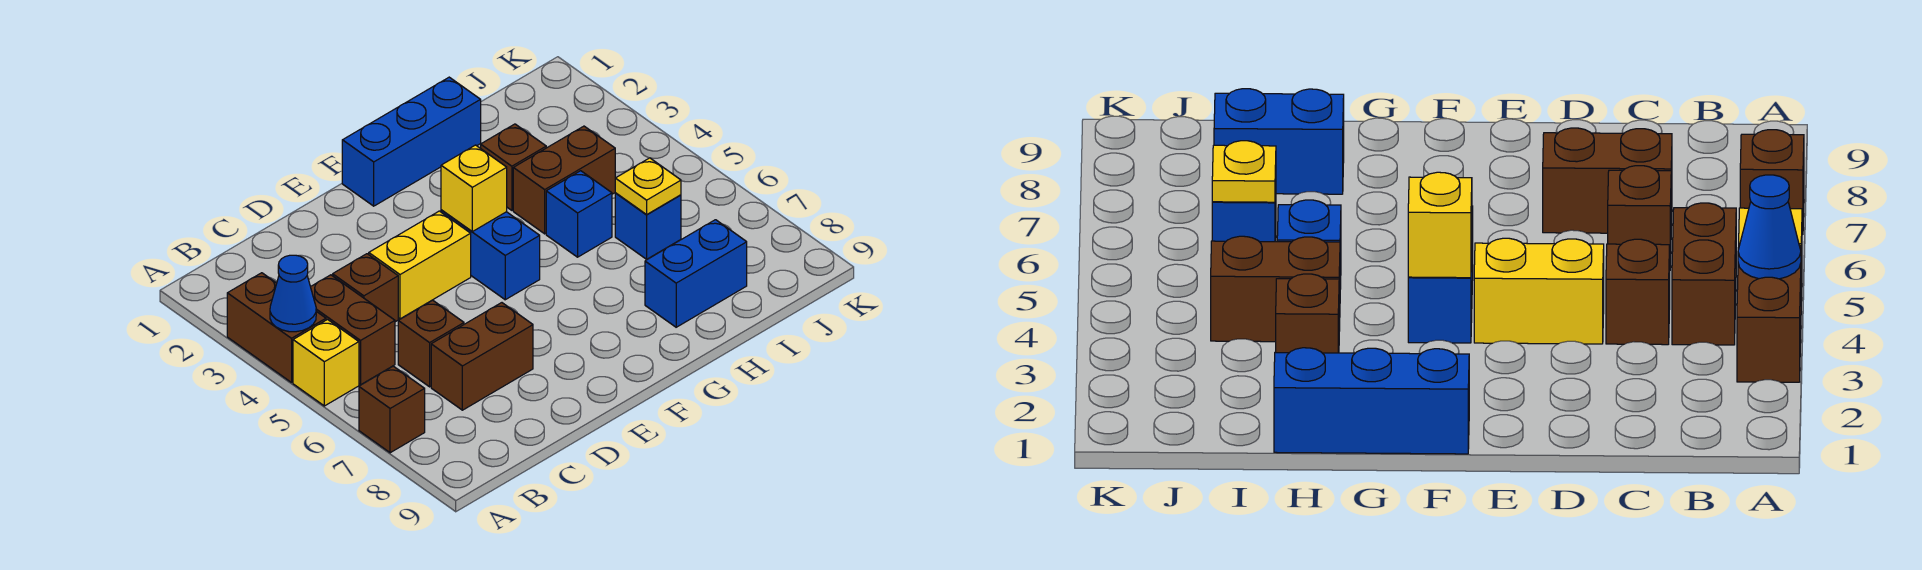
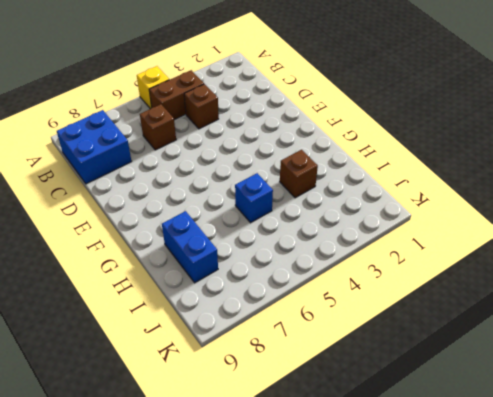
blue brick B8:C9 level 1 -> none
none -> brown brick A3:A4 level 1
none -> brown brick A7 level 1
none -> brown brick C7:D7 level 1

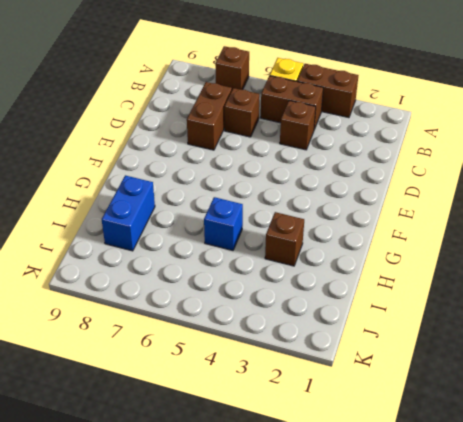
none -> yellow brick D4:E4 level 1
none -> blue brick F1:H1 level 1
none -> blue brick F4:F5 level 1

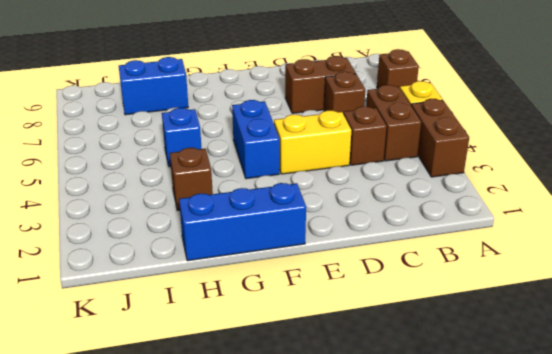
none -> brown brick H4:I4 level 1
none -> blue brick I6 level 1
none -> blue cone A4 level 2

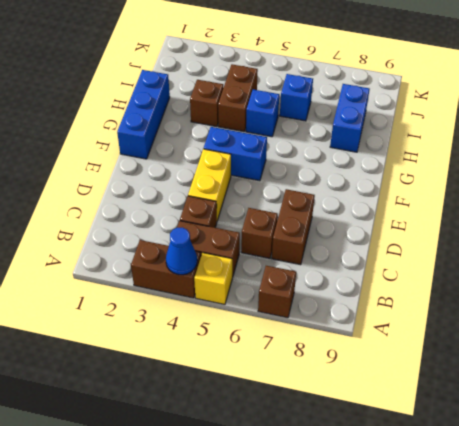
none -> yellow brick F4 level 2
none -> yellow plate I6 level 2

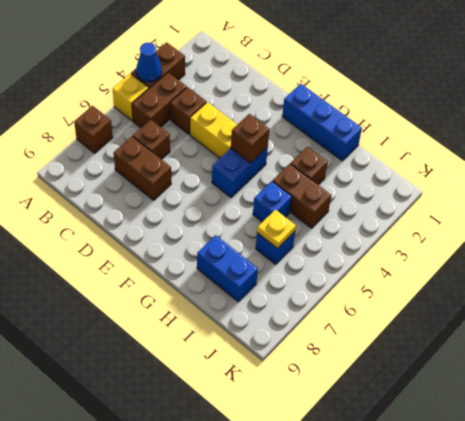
brown brick F4 level 2 -> yellow brick F4 level 2

